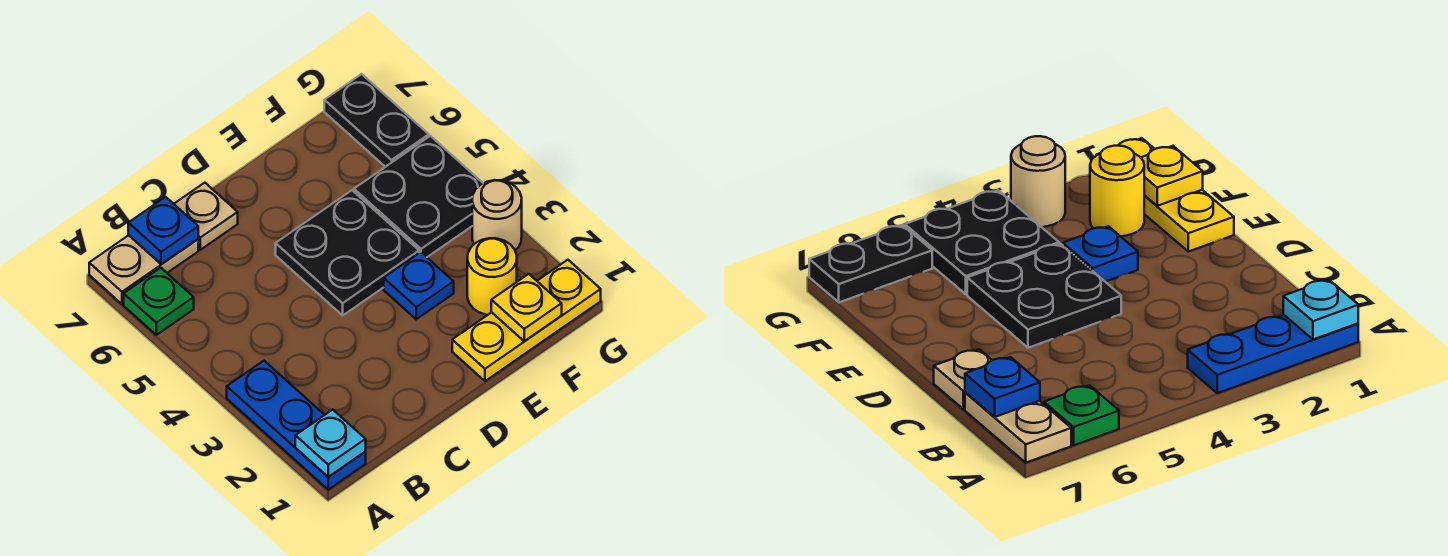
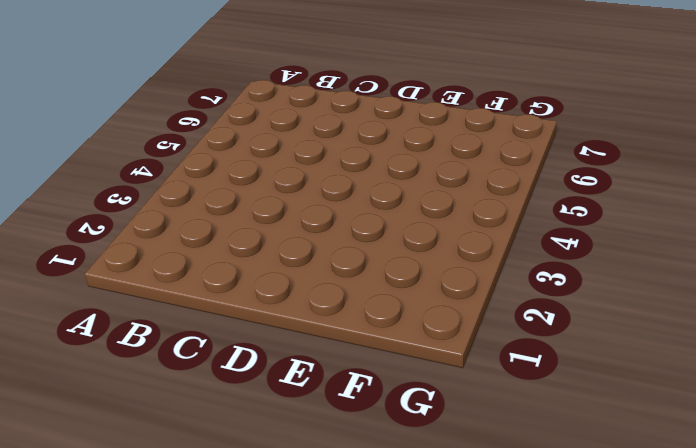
none -> blue plate A1:A3 level 1
none -> green plate A6 level 1
none -> tan plate A7:B7 level 1

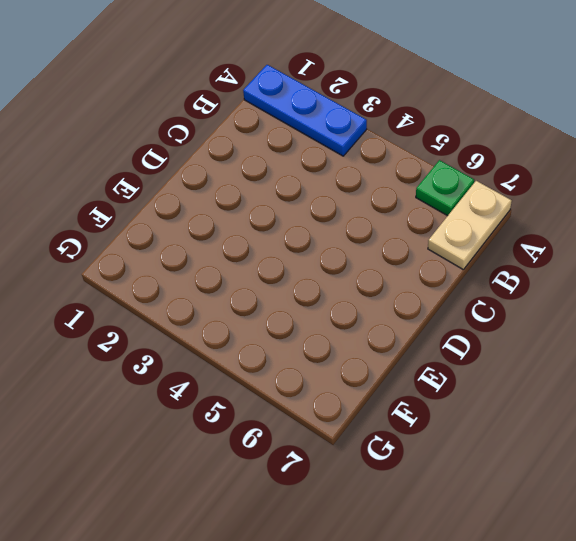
none -> tan plate C7 level 1
none -> black plate D4:E5 level 1
none -> yellow plate E1:G1 level 1

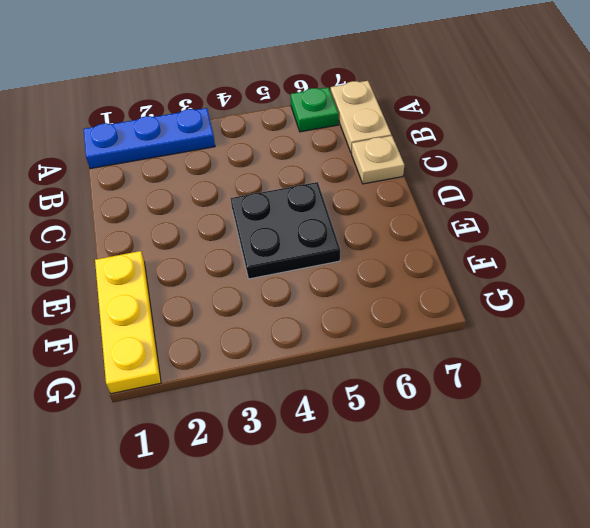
none -> blue plate E3 level 1
none -> yellow round brick F2 level 1
none -> black plate F4:G5 level 1

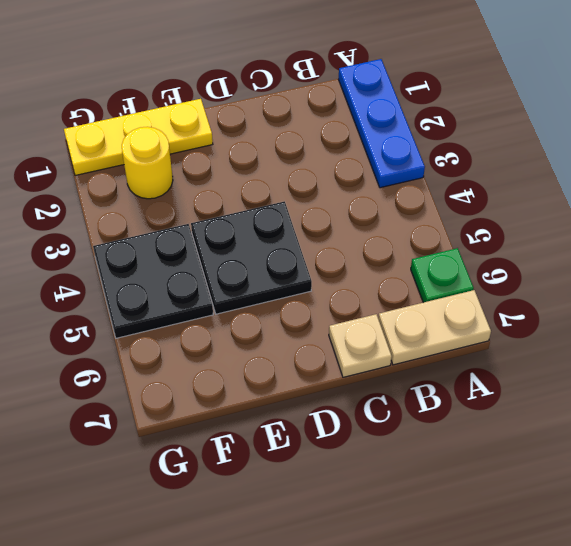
none -> blue plate E3 level 1
none -> tan round brick G3 level 1
none -> black plate G6:G7 level 1

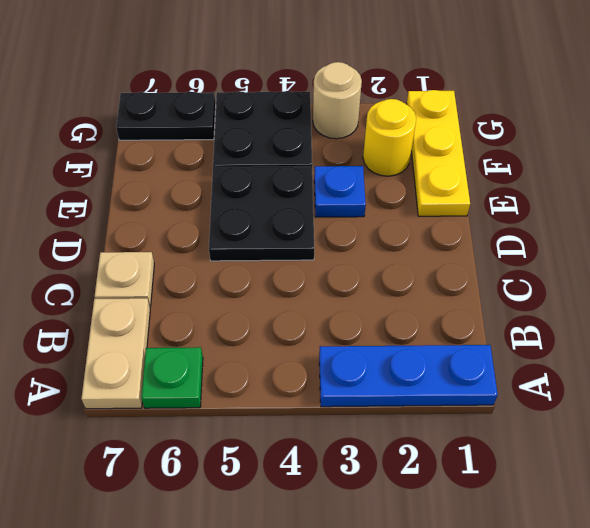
none -> cyan plate A1 level 2
none -> blue plate B7 level 2
none -> yellow plate F1 level 2

